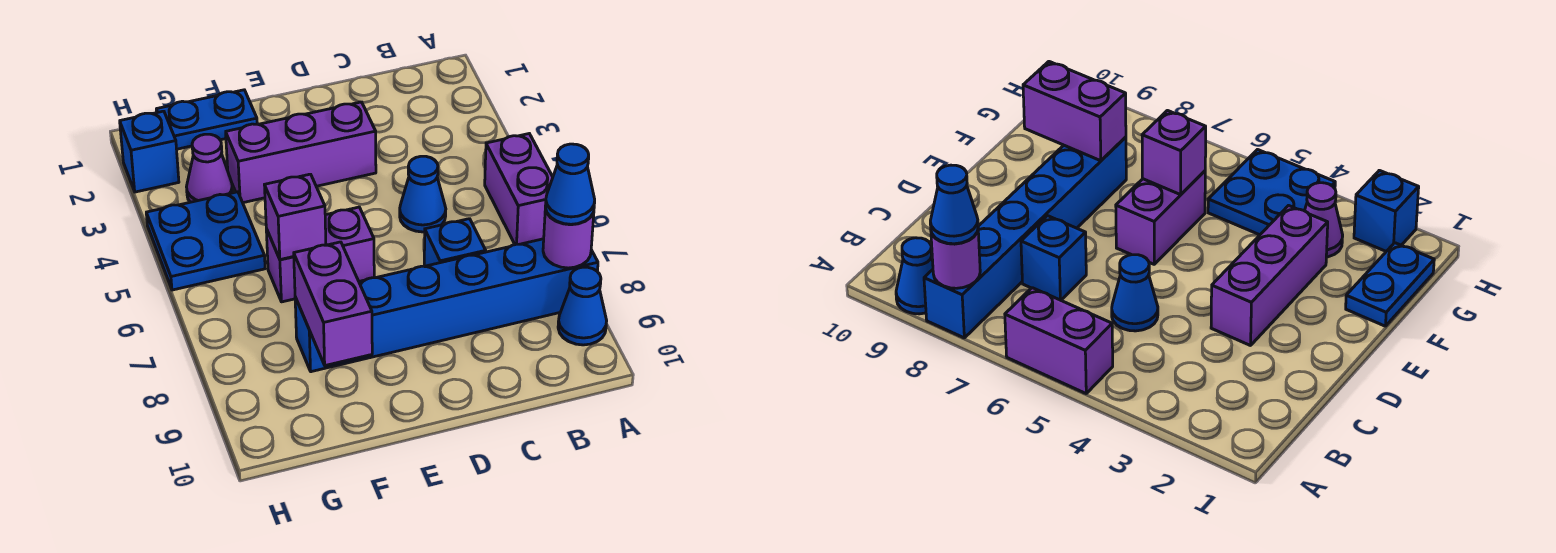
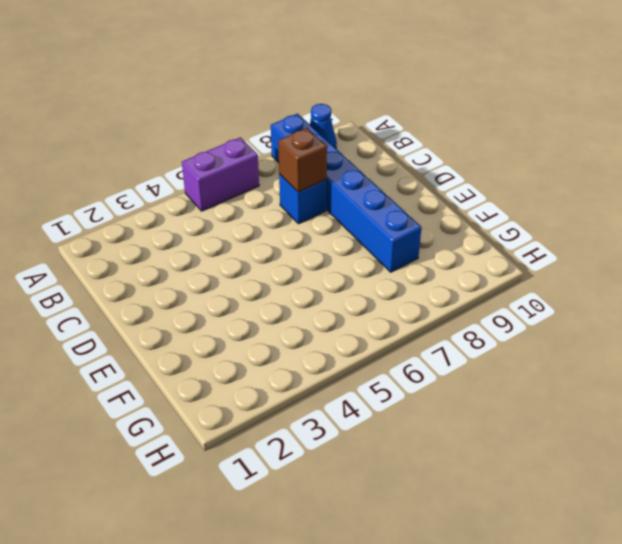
brown brick C7 level 2 -> none
none -> blue cone C5 level 1
none -> purple brick D3:F3 level 1
none -> purple brick E6:F6 level 1

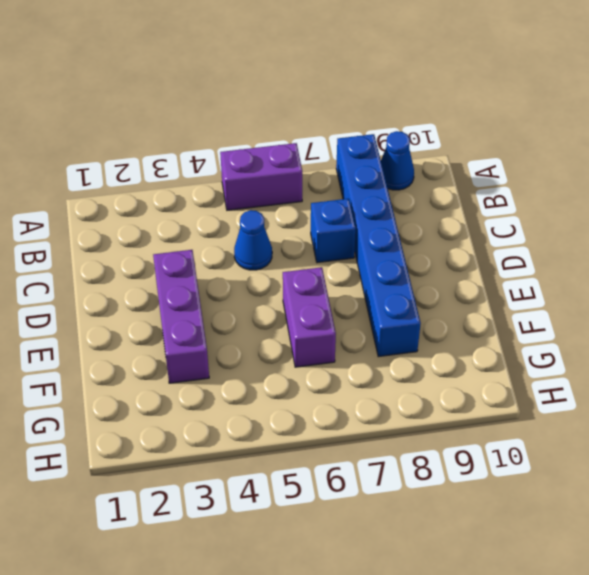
none -> blue plate F1:G1 level 1
none -> purple cone G3 level 1
none -> blue plate G4:H5 level 1

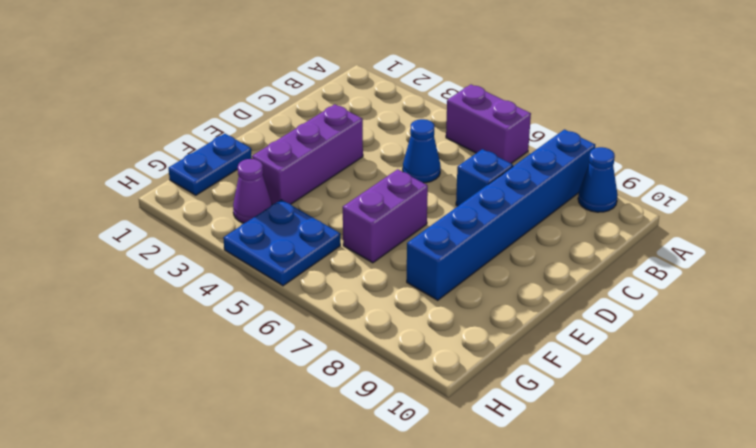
none -> blue brick H2 level 1
none -> purple round brick A8 level 2
none -> purple brick F6 level 2

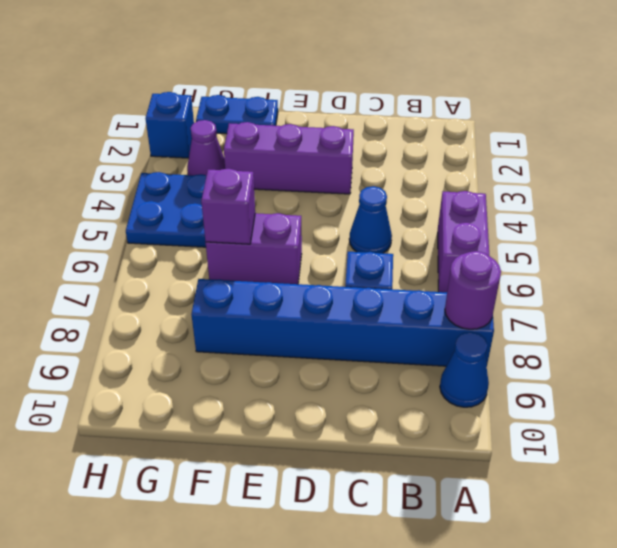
none -> purple brick F8:F9 level 2
none -> blue cone A8 level 3

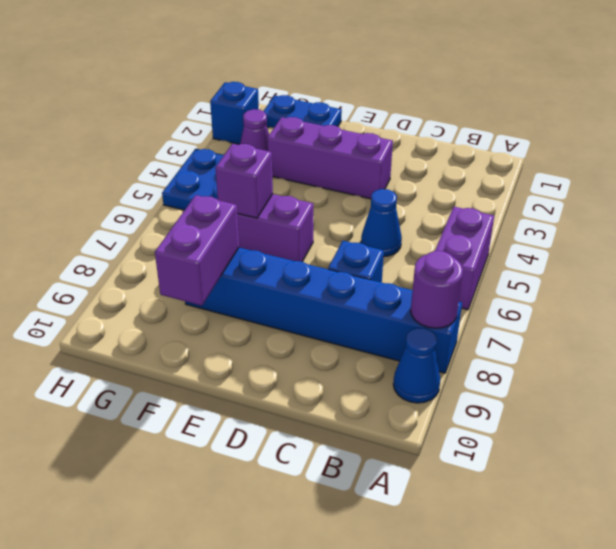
none -> blue cone A8 level 3

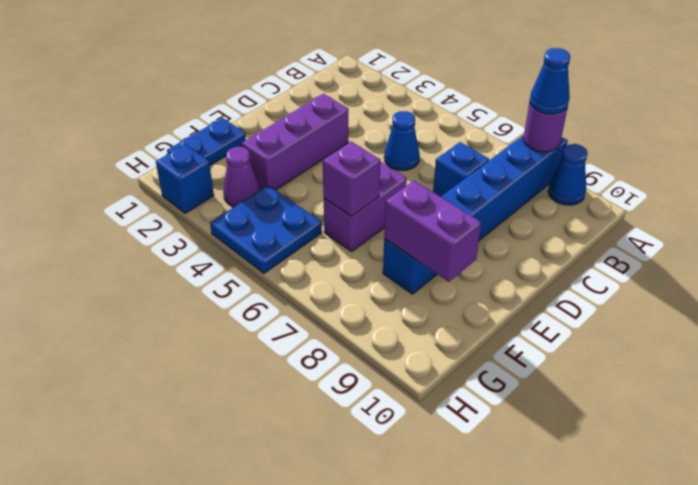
none -> purple brick A5:A6 level 1

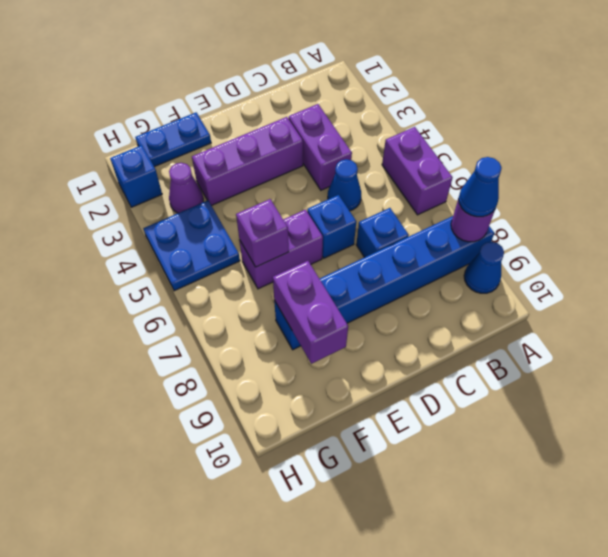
purple brick C3:C4 level 1 -> none
blue brick D6 level 1 -> none

